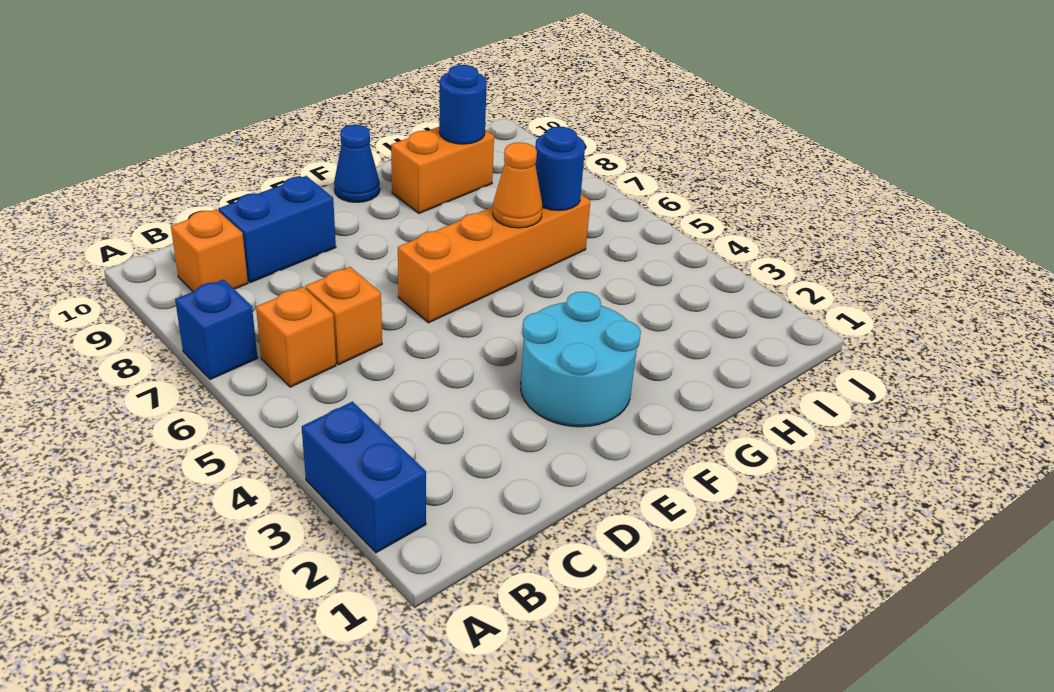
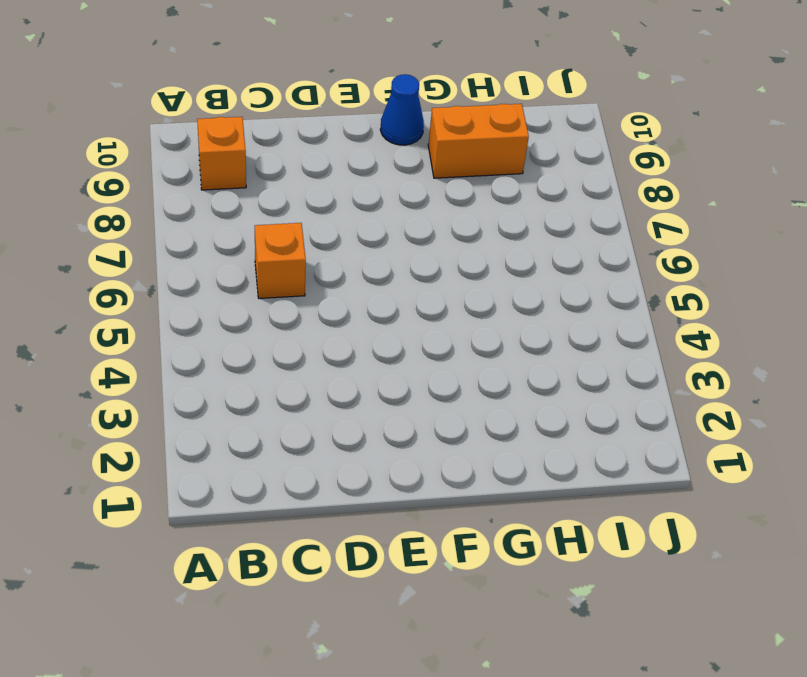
none -> blue brick A2:A3 level 1
none -> blue brick A7 level 1
none -> orange brick B6 level 1

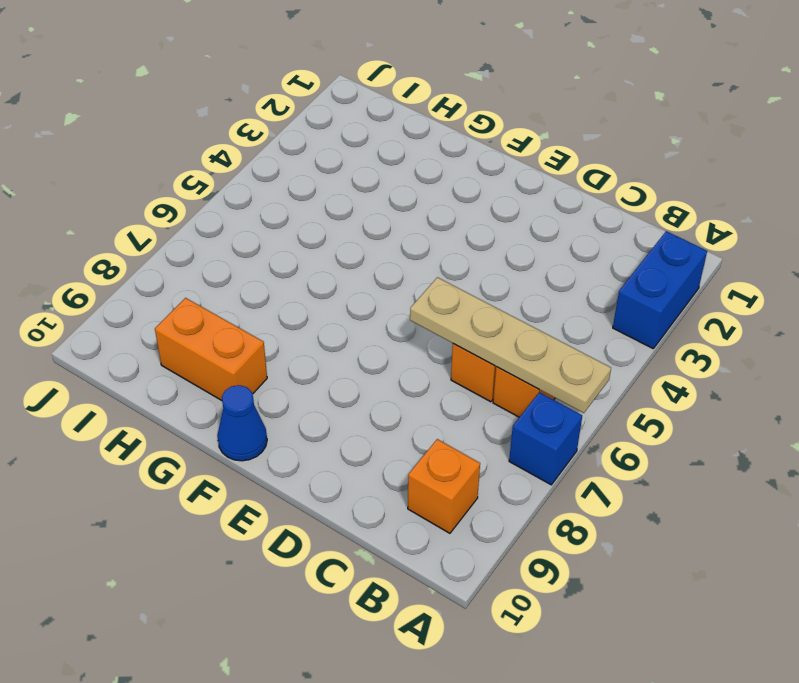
tan plate A6:D6 level 2 -> none
none -> blue brick C9:D9 level 1
none -> cyan round brick E2:F3 level 1
none -> orange brick E6:H6 level 1

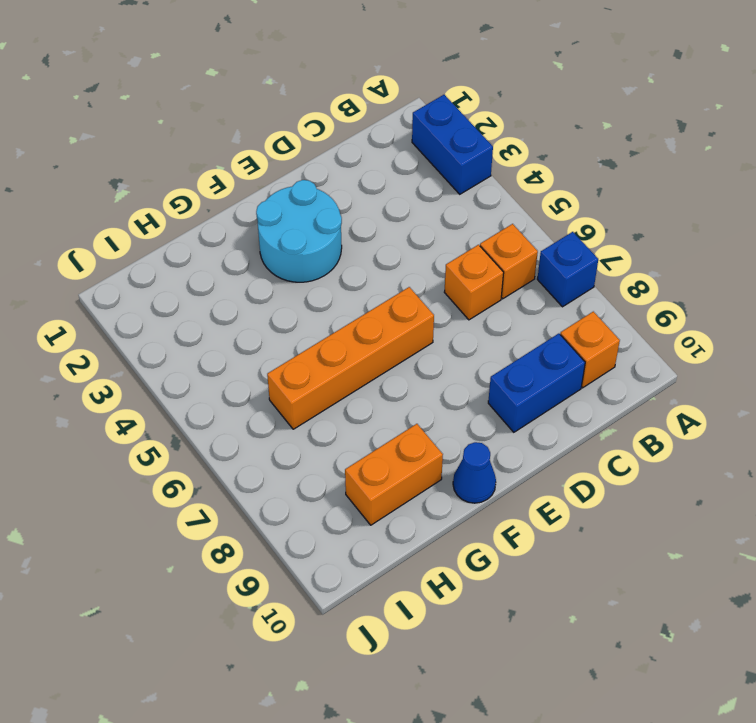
none -> orange cone G6 level 2
none -> blue round brick H6 level 2
none -> blue round brick H9 level 2

